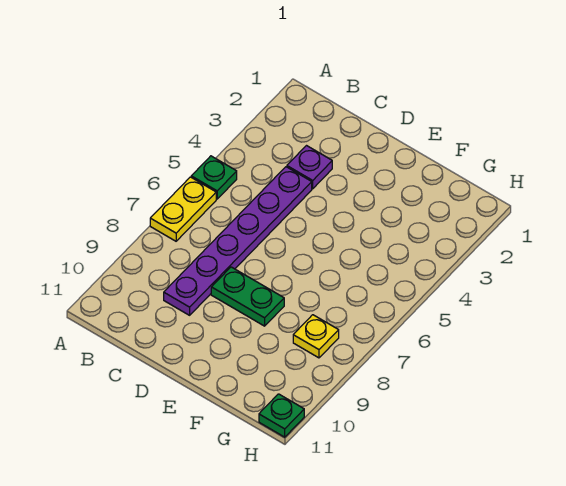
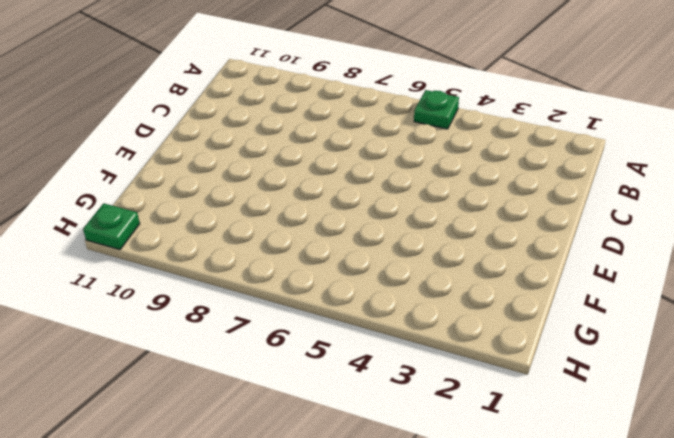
none -> yellow plate A6:A7 level 1
none -> purple plate C3 level 1

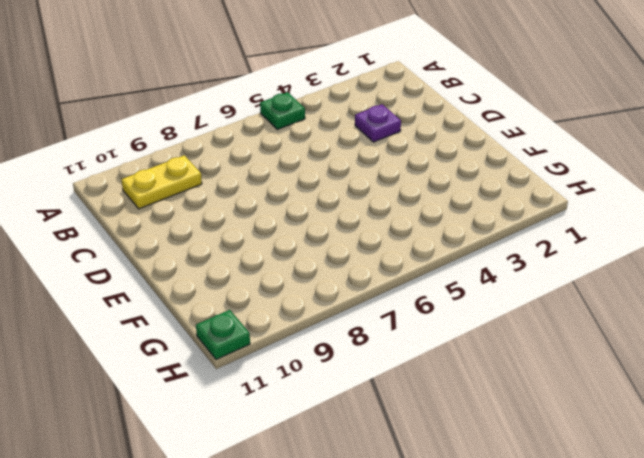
yellow plate B9:B10 level 1 -> yellow plate A6:A7 level 1
none -> purple plate C4:C9 level 1
none -> green plate D8:E8 level 1

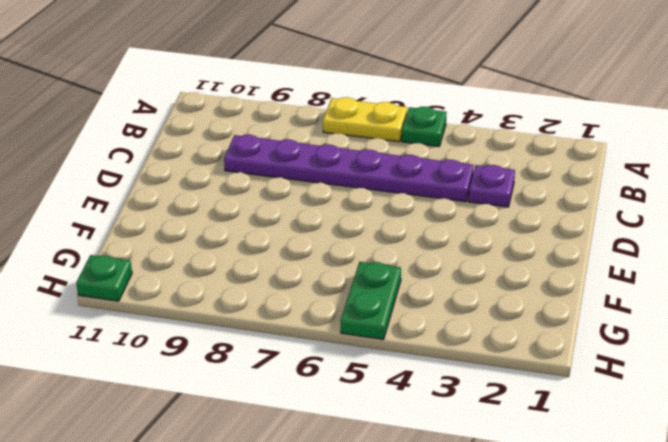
green plate G5:H5 level 1 -> green plate D8:E8 level 1
none -> yellow plate G8 level 1

